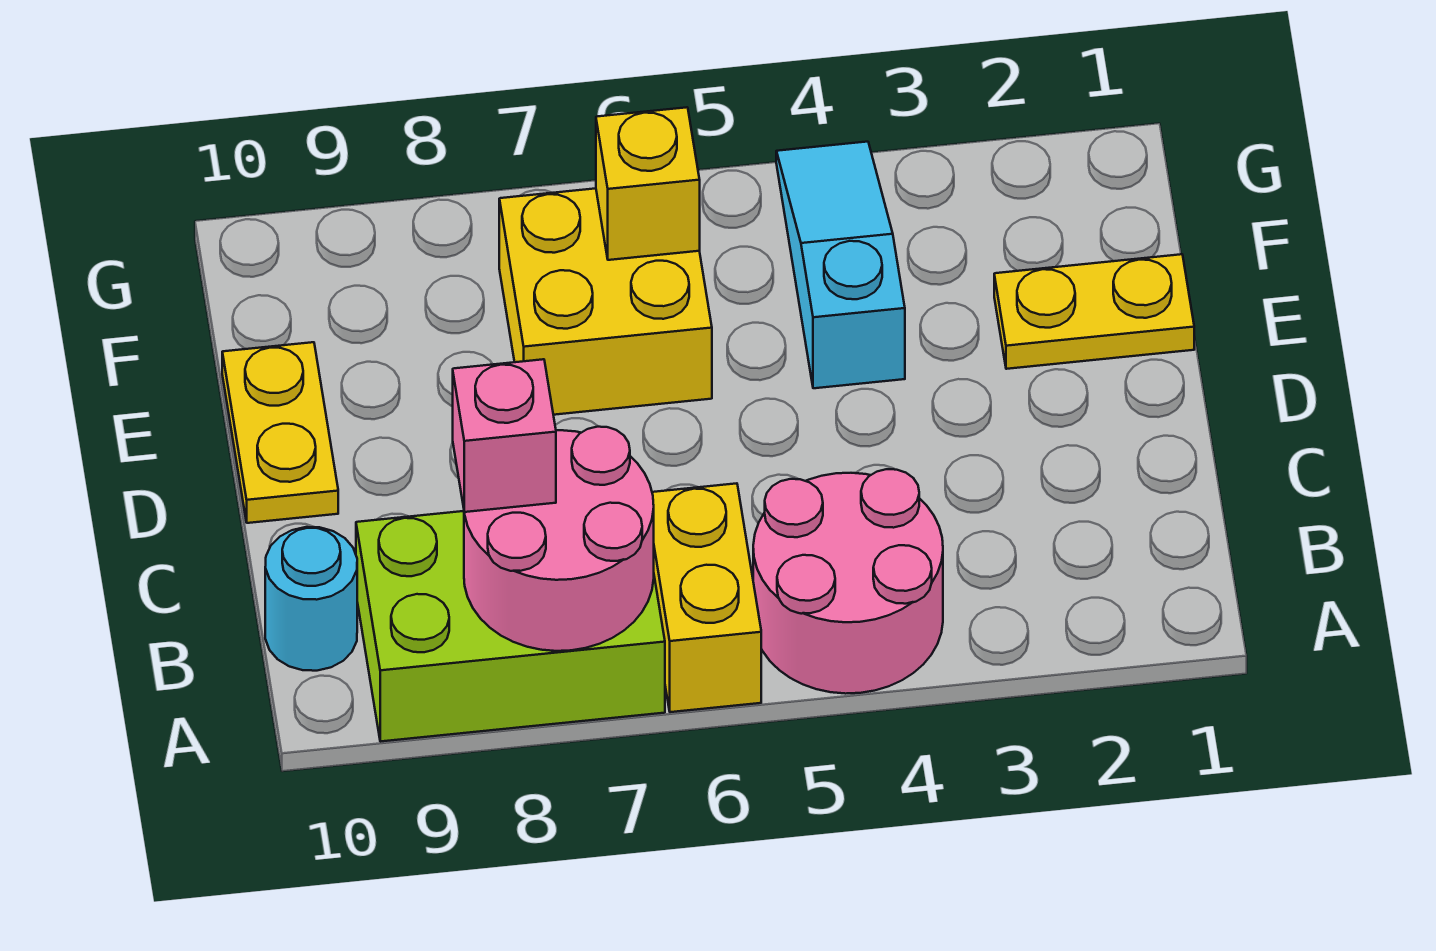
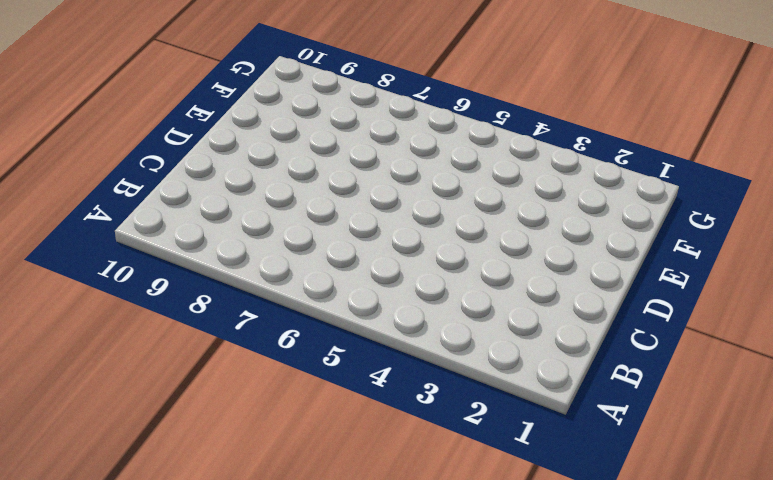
none -> pink round brick A4:B5 level 1
none -> yellow brick A6:B6 level 1

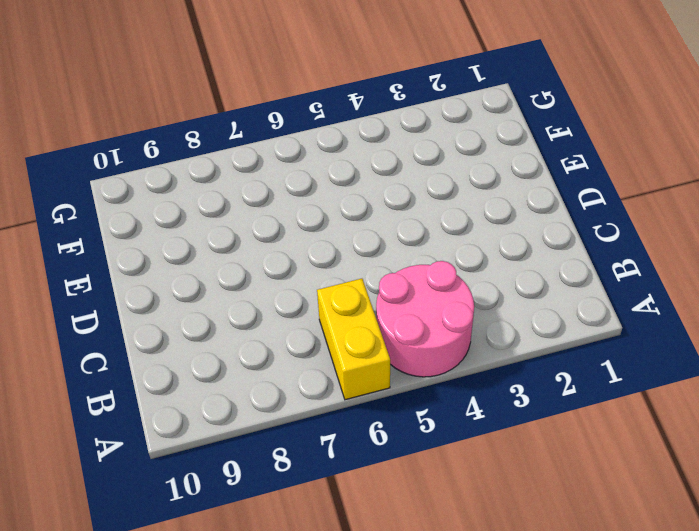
none -> lime brick A7:B9 level 1
none -> cyan round brick B10 level 1

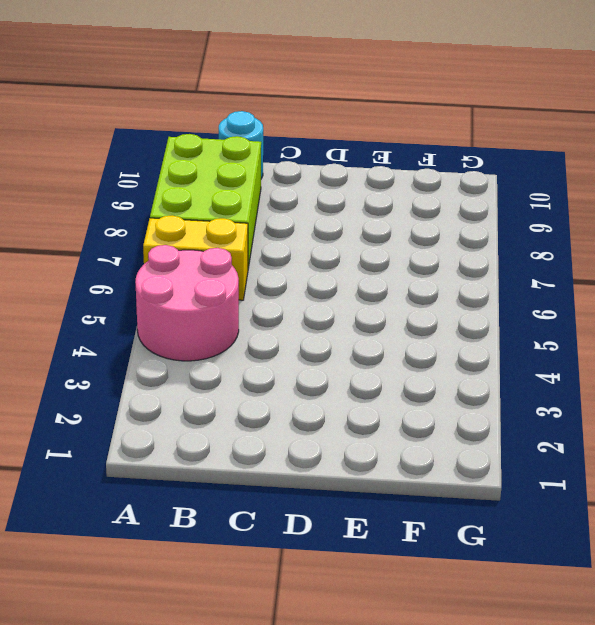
none -> yellow plate D10:E10 level 1
none -> yellow plate E1:E2 level 1

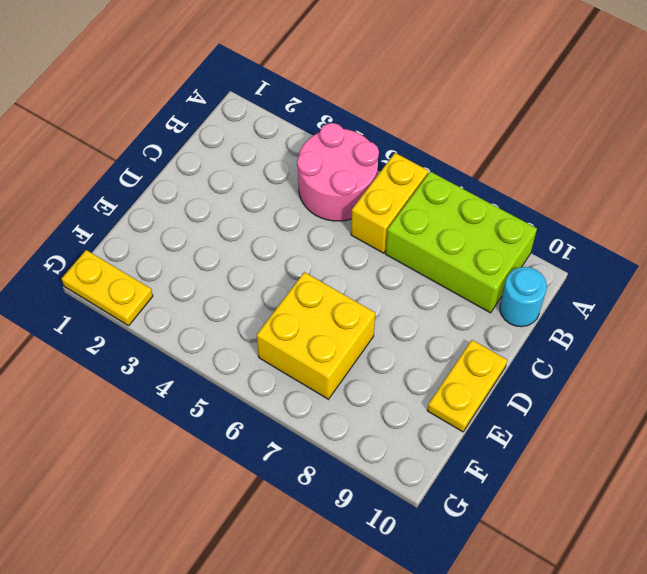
yellow plate G1:G2 level 1 -> yellow plate E1:E2 level 1
none -> cyan slope E4:G4 level 1 top E
none -> pink round brick A7:B8 level 2

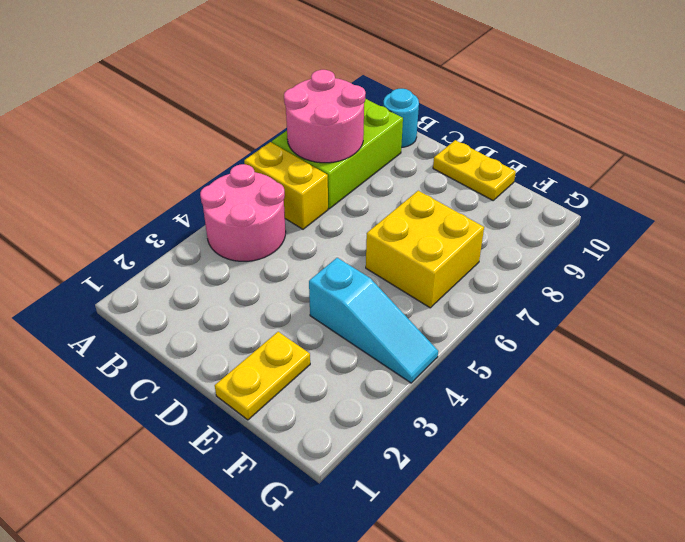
none -> yellow brick F6 level 2
none -> pink brick B8 level 3

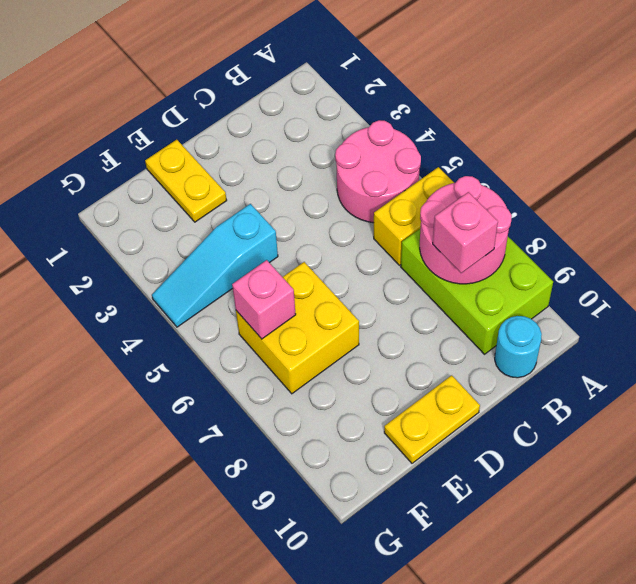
pink brick F6 level 2 -> yellow brick F6 level 2

